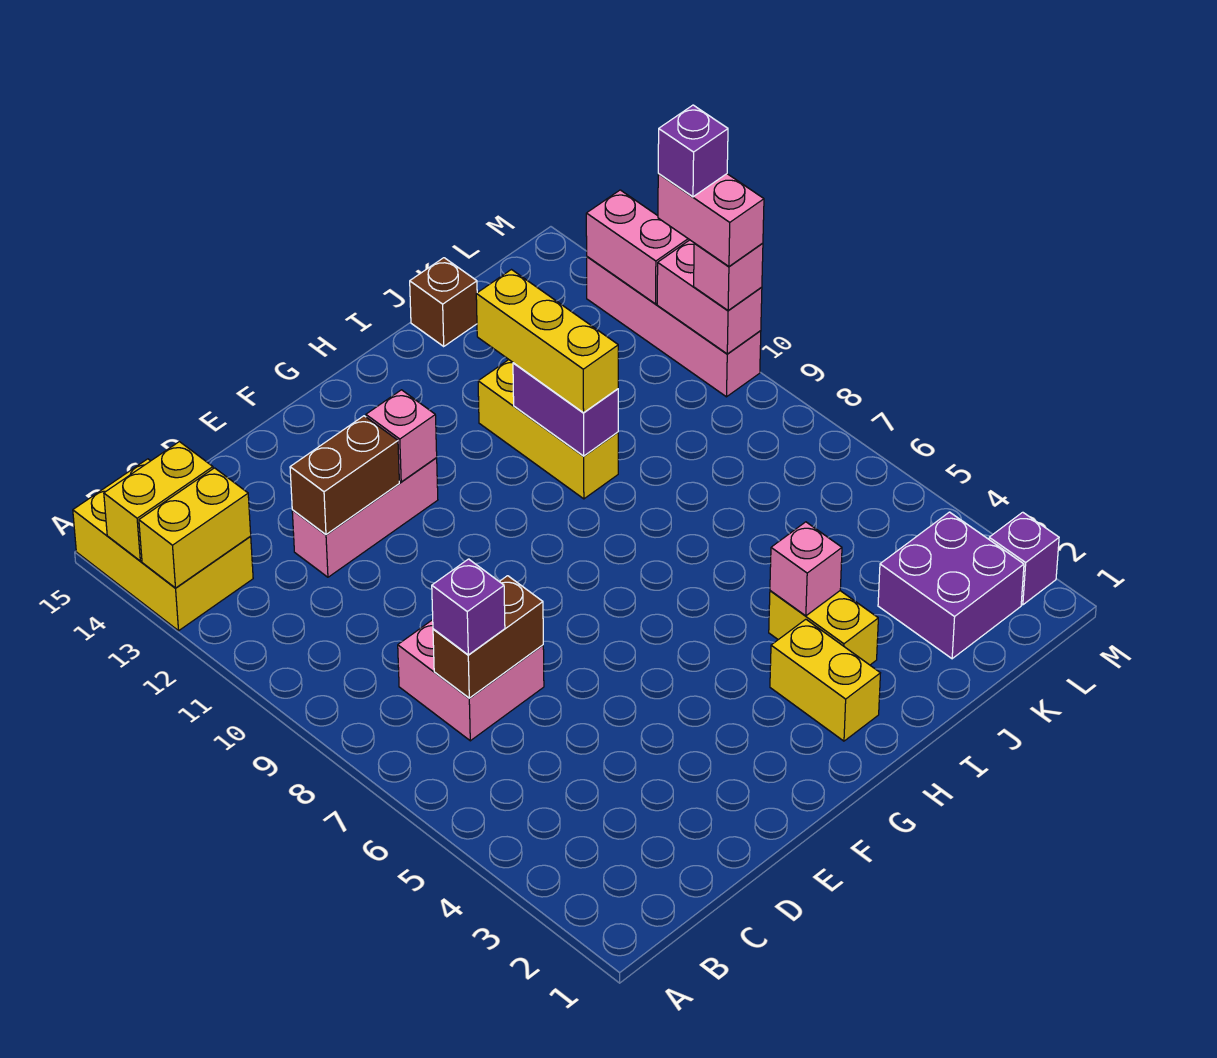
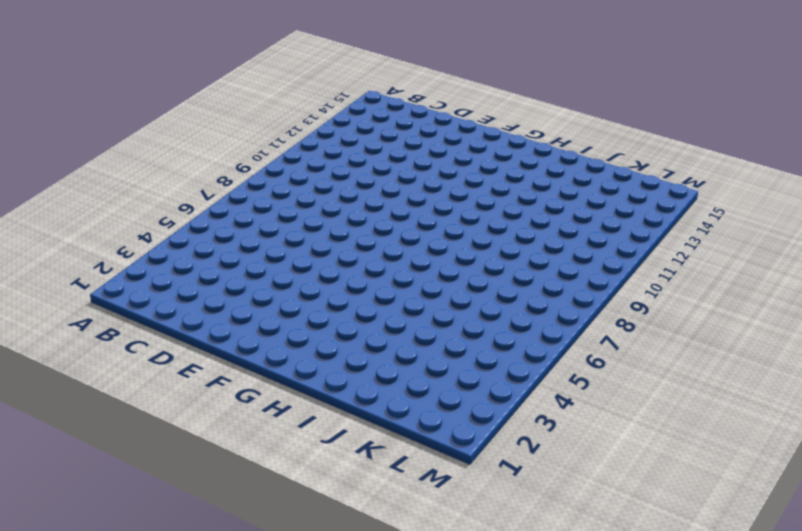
none -> yellow brick A13:B15 level 1
none -> pink brick C7:D8 level 1
none -> pink brick D12:F12 level 1

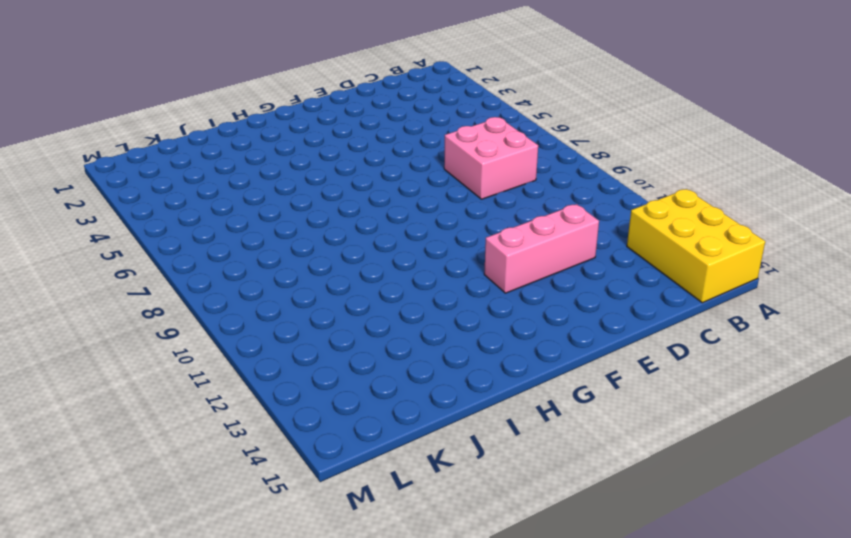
none -> yellow brick H2:H3 level 1
none -> yellow brick I3:I4 level 1
none -> yellow brick I10:I12 level 1

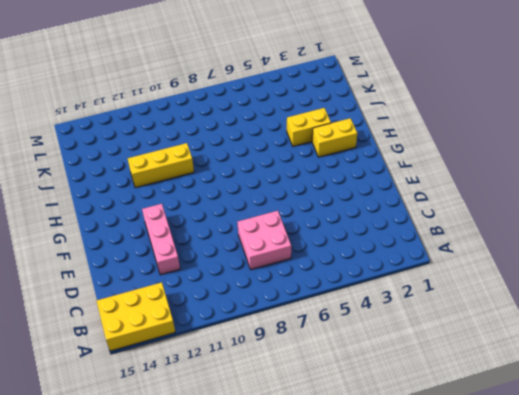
none -> brown brick J15 level 1
none -> purple brick K2:L3 level 1
none -> purple brick M2 level 1

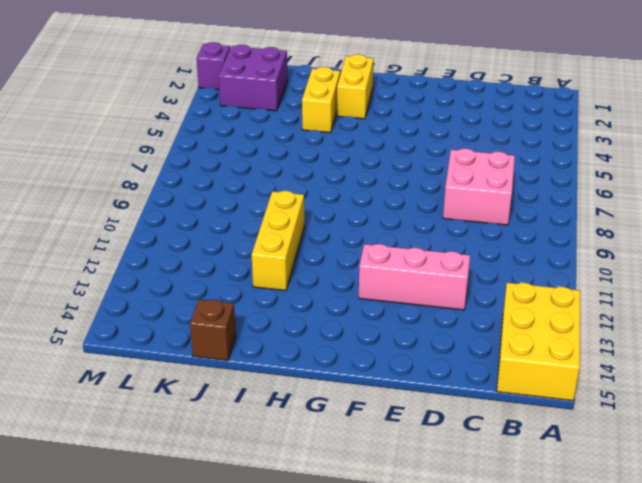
none -> pink brick M10:M13 level 1
none -> yellow brick A13:B13 level 2
none -> yellow brick A14:B14 level 2

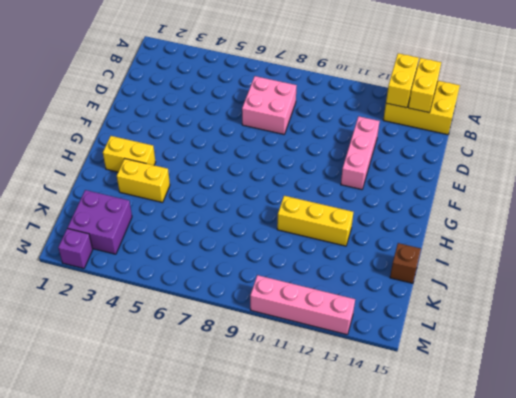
none -> brown brick C7:D7 level 2
none -> brown brick D12:E12 level 2
none -> pink brick F12 level 2

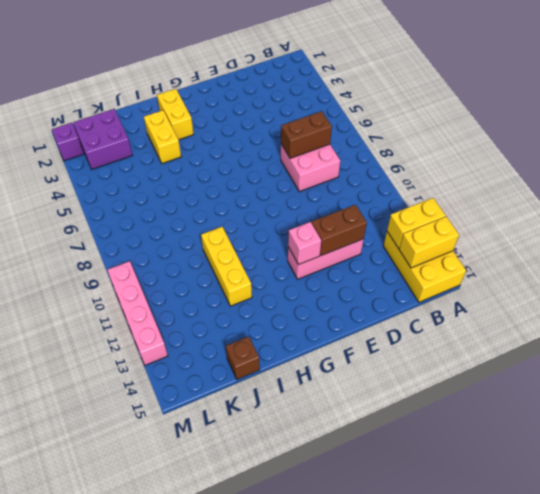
none -> pink brick I4 level 2
none -> purple brick I10:I11 level 2
none -> pink brick M10:M11 level 2

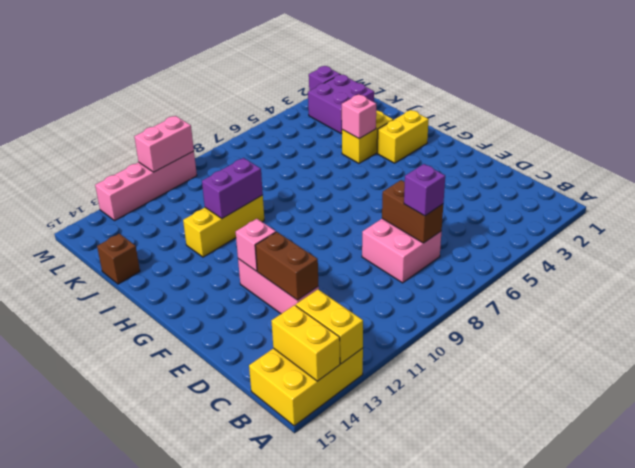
none -> pink brick M12:M13 level 2
none -> yellow brick I10:I12 level 3
none -> pink brick M10 level 3

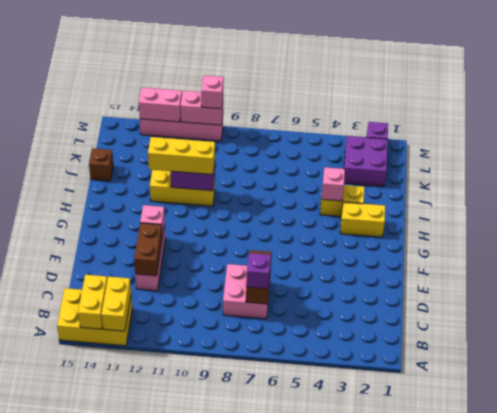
none -> pink brick M10:M11 level 4
none -> purple brick M11 level 5

